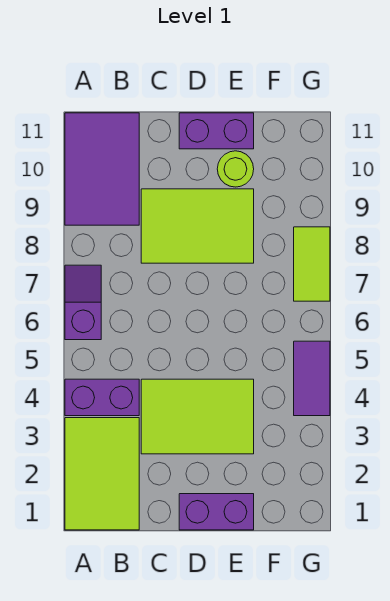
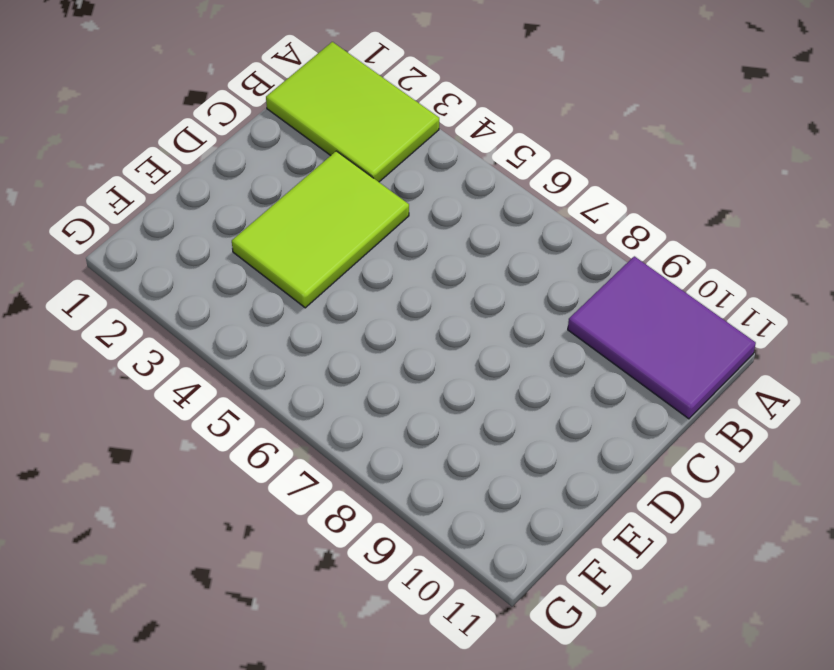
none -> purple brick A4:B4 level 1
none -> purple slope A6:A7 level 1 top 6

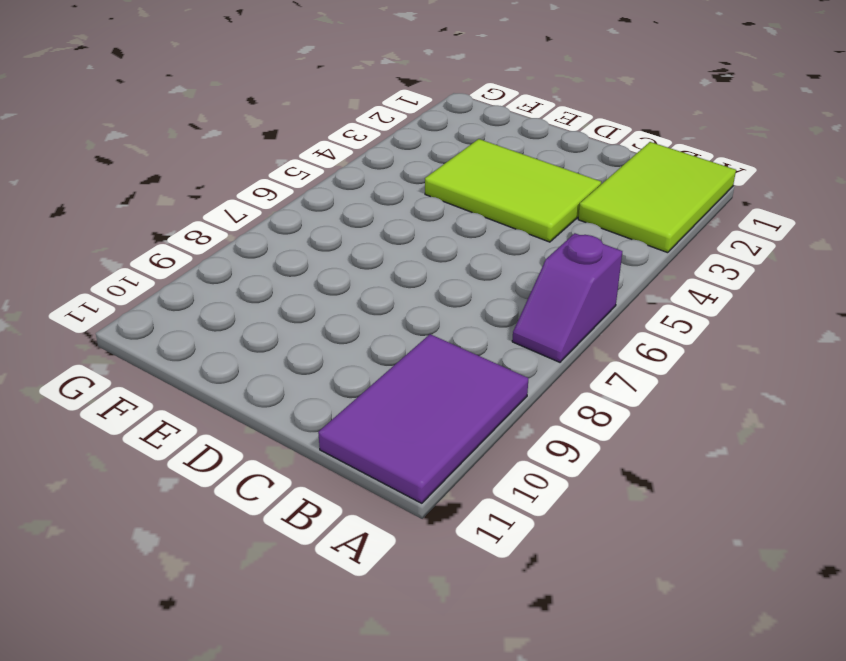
none -> purple brick A4:B4 level 1
none -> lime tile C8:E9 level 1

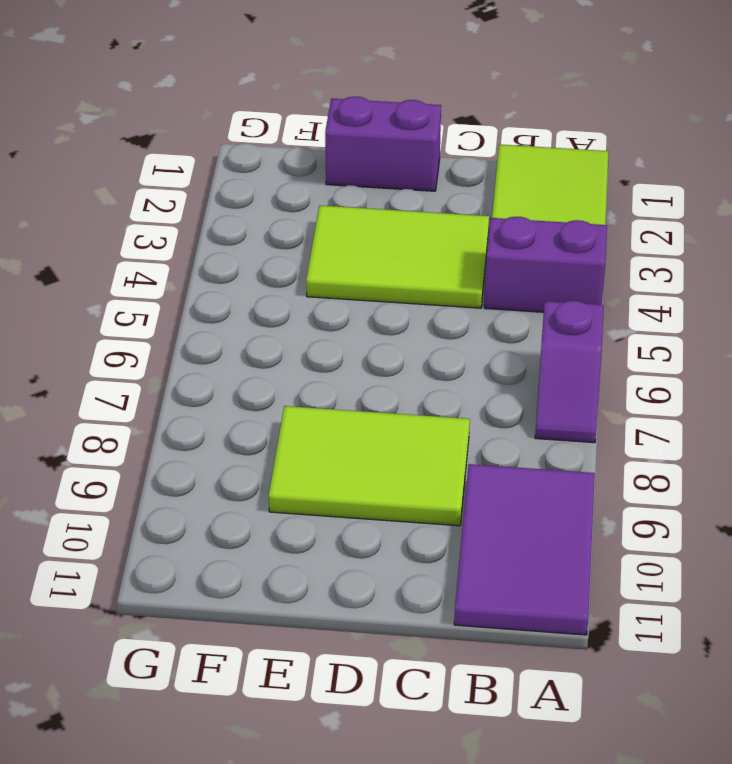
none -> purple brick D11:E11 level 1
none -> lime round brick E10 level 1

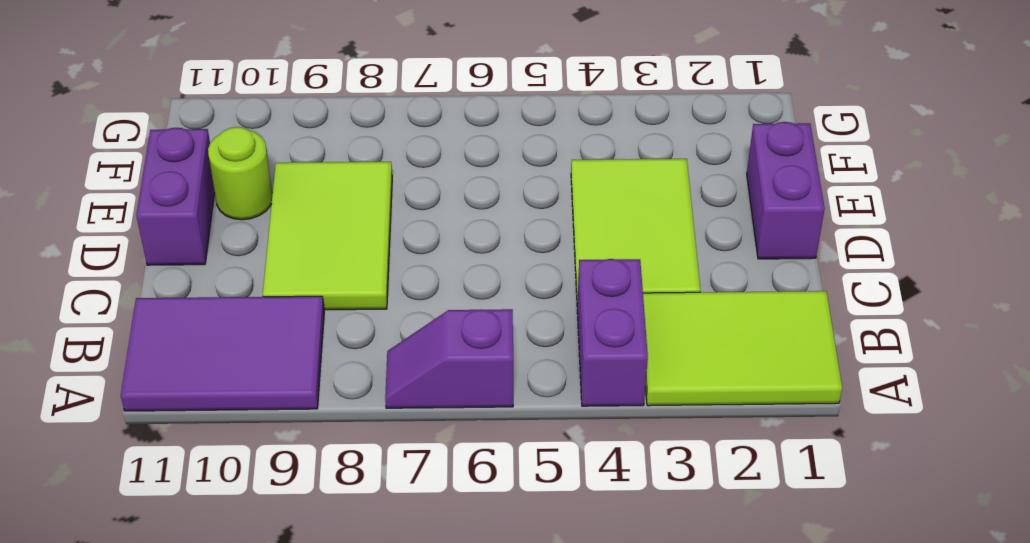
none -> purple tile G4:G5 level 1
none -> lime tile G7:G8 level 1

